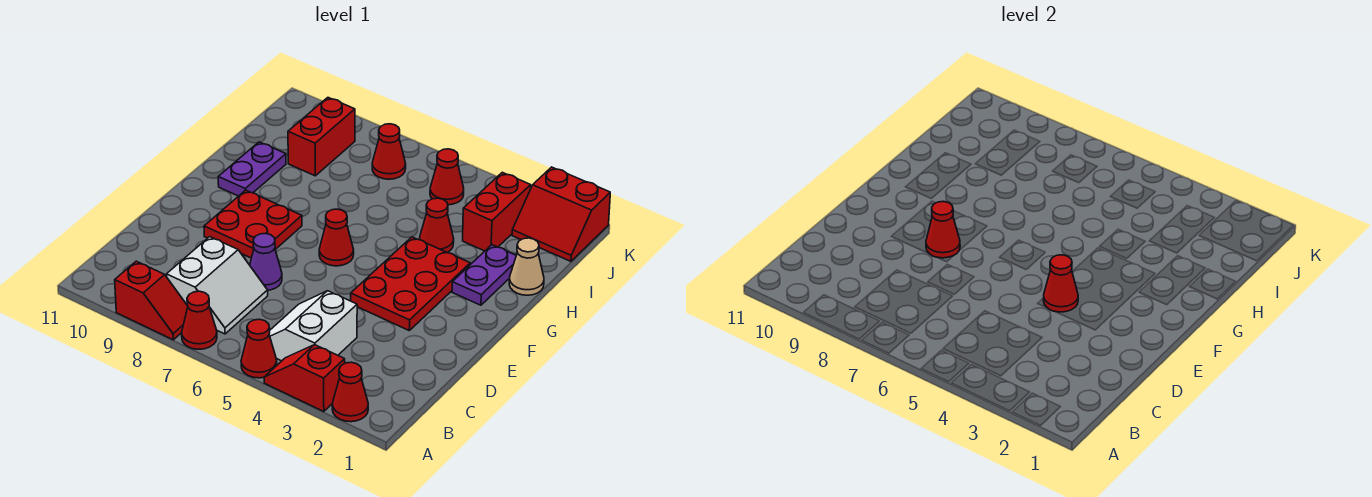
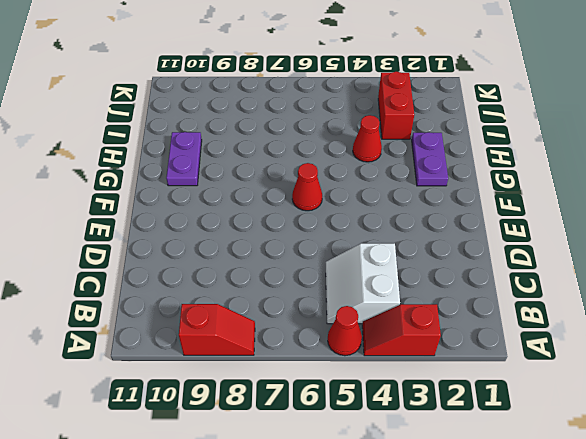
none -> red cone A2 level 1
none -> red cone A7 level 1
none -> white slope B7:C8 level 1 top 8

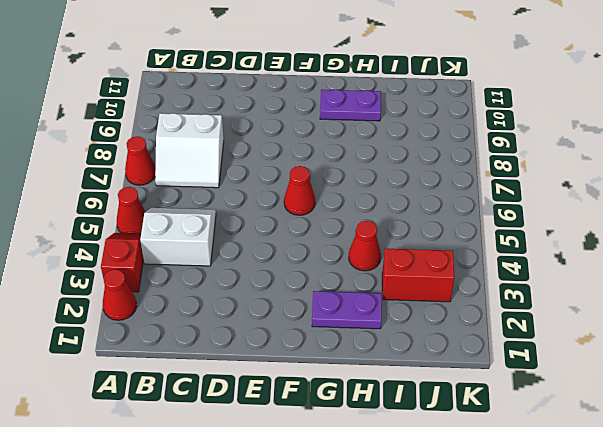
none -> red slope A8:A9 level 1 top 9
none -> purple cone D7 level 1
none -> red plate E3:G4 level 1

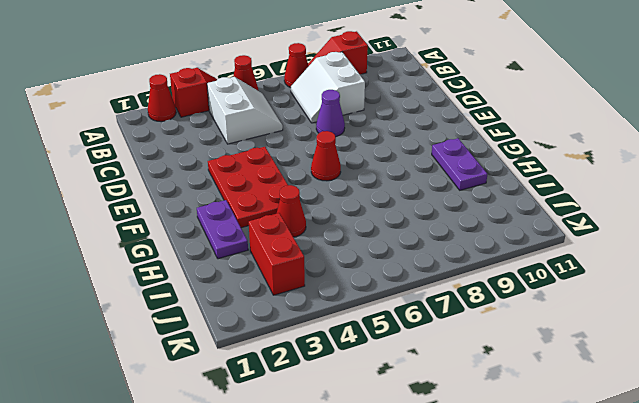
none -> red plate E8:F9 level 1
none -> tan cone H1 level 1
none -> red brick I9:J9 level 1

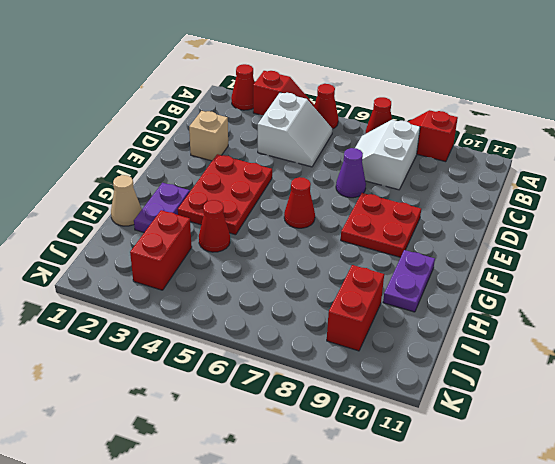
tan brick D2 level 1 -> none
none -> red slope J1:K2 level 1 top K
none -> red cone J5 level 1
none -> red cone J7 level 1

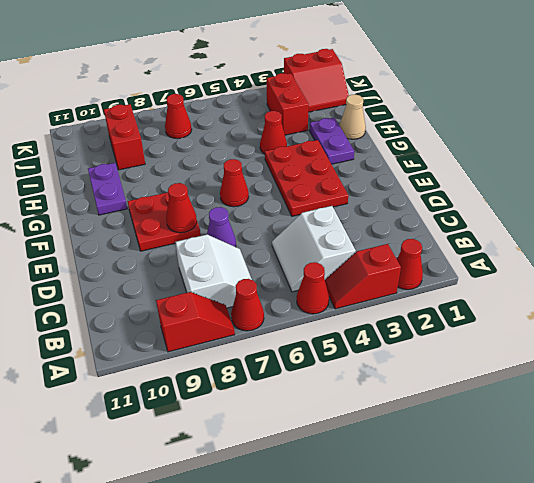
none -> red cone J5 level 1
none -> red cone E4 level 2

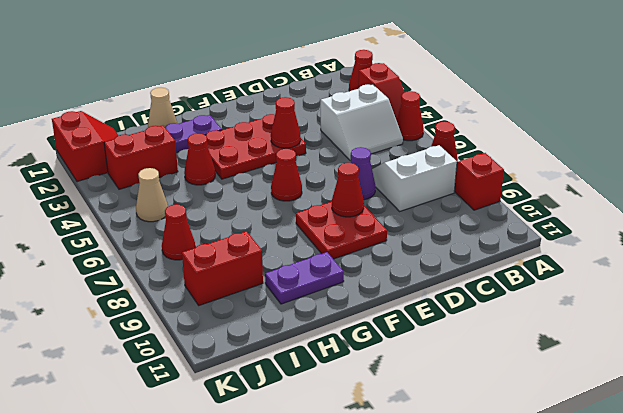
tan cone J5 level 1 -> red cone J5 level 1

